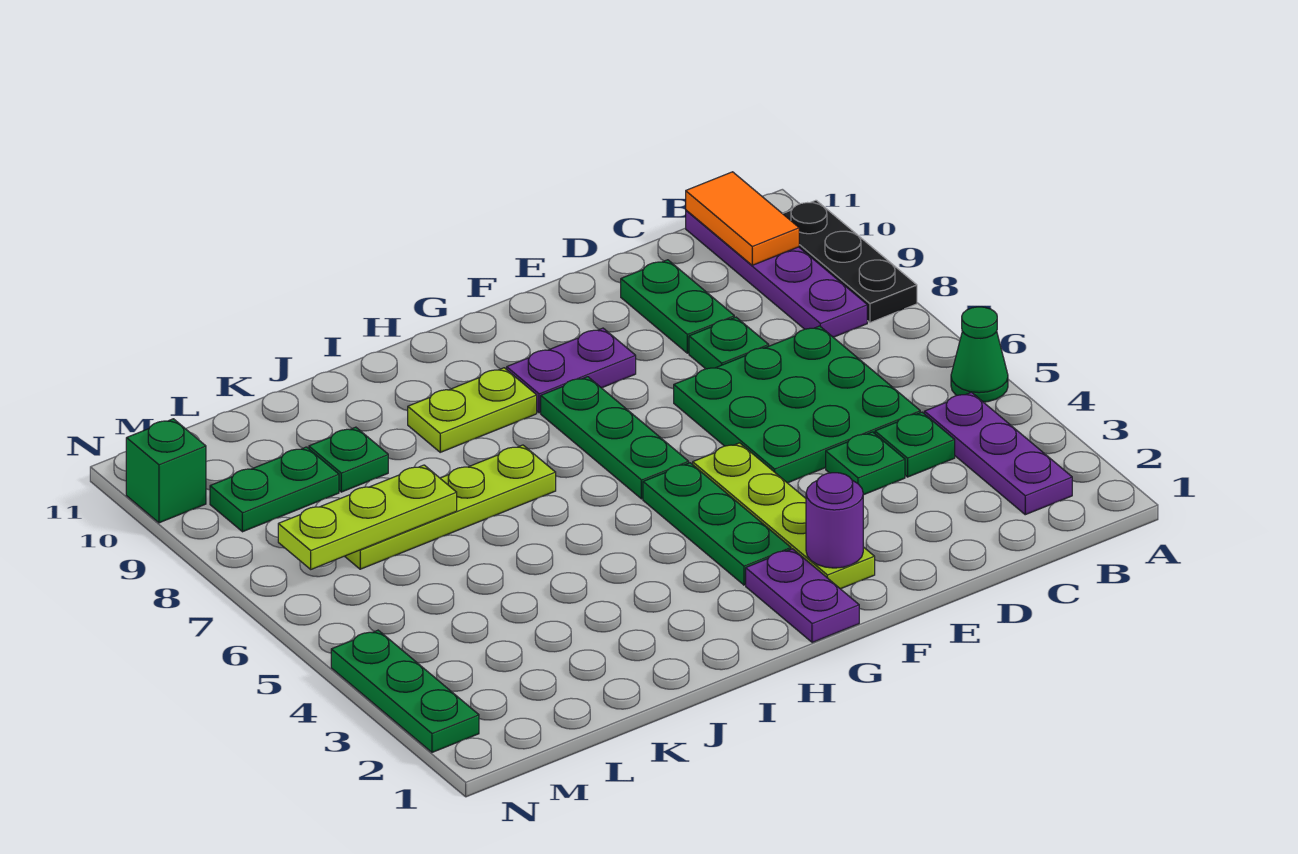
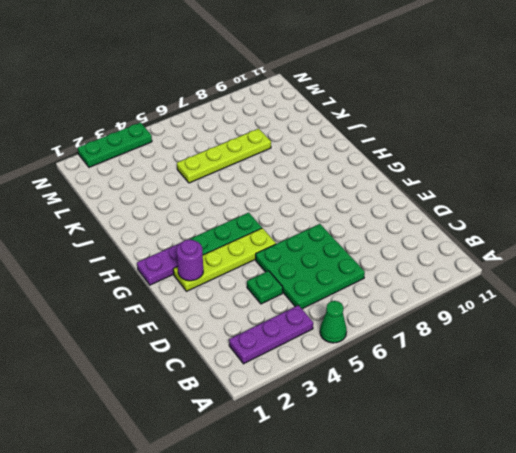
lime plate K5:K8 level 1 -> lime plate I7:L7 level 1
none -> black plate A8:A10 level 1
none -> purple plate B8:B11 level 1
none -> green plate C4 level 1

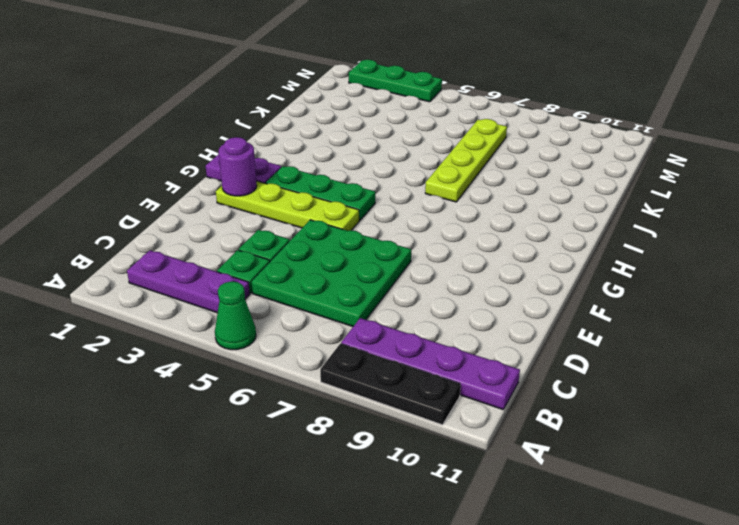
none -> green plate D8 level 1
none -> green plate D9:D10 level 1
none -> purple plate F9:G9 level 1

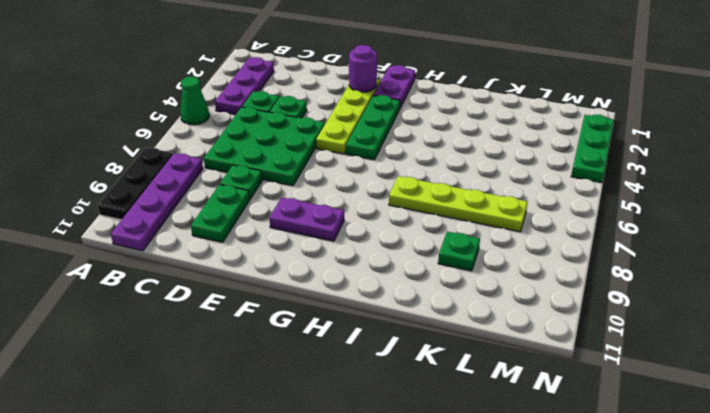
none -> green plate G6:G8 level 1
none -> lime plate H9:I9 level 1
none -> green plate L9:M9 level 1

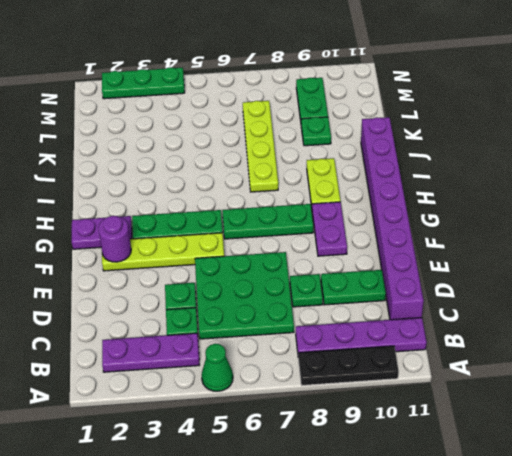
purple brick C11:J11 level 1 -> none
none -> green brick N10 level 1
none -> orange tile B10:B11 level 2
none -> lime plate K7:M7 level 2

